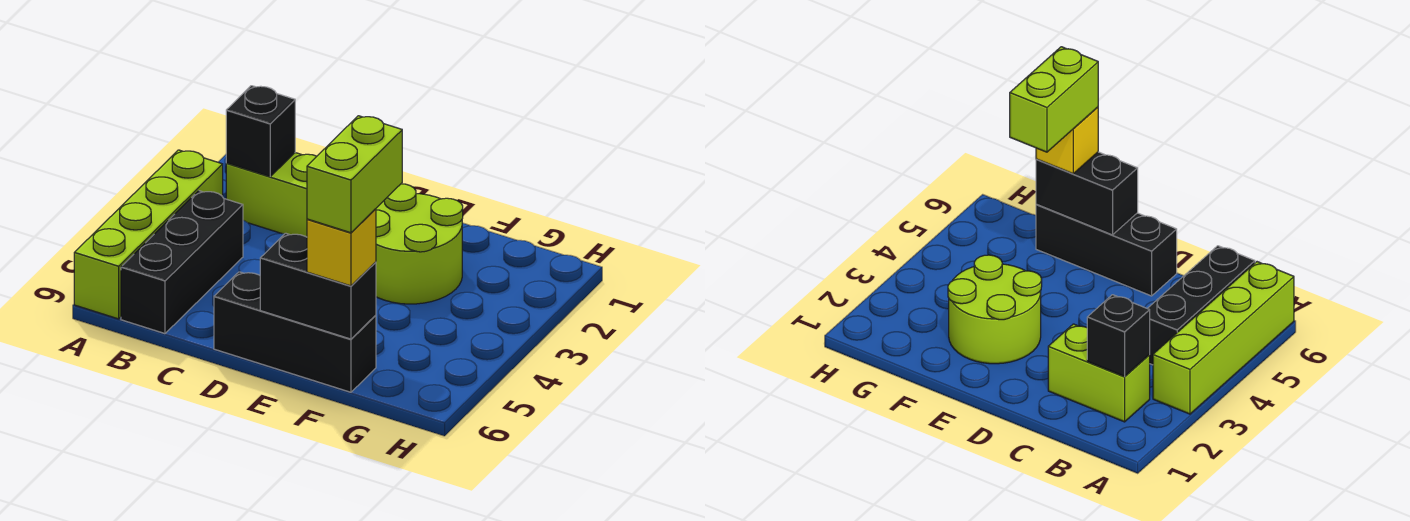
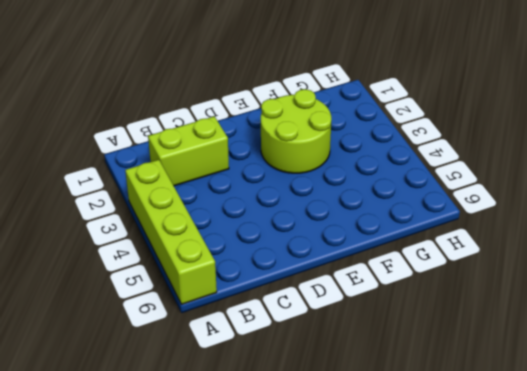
none -> black brick B4:B6 level 1
none -> black brick D6:F6 level 1

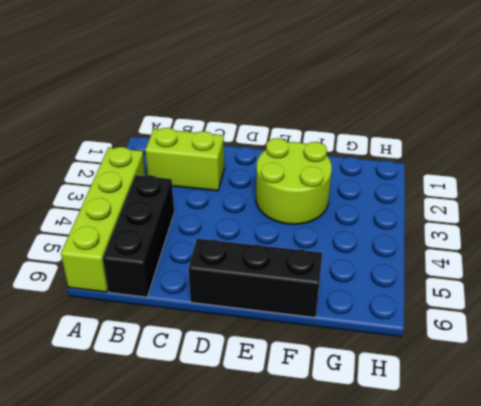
none -> black brick B2 level 2
none -> black brick E6:F6 level 2

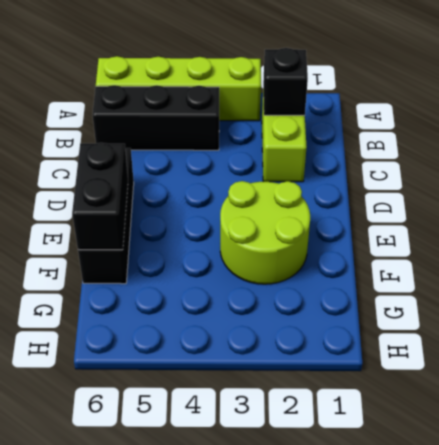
none -> yellow brick F6 level 3
none -> lime brick F5:F6 level 4

